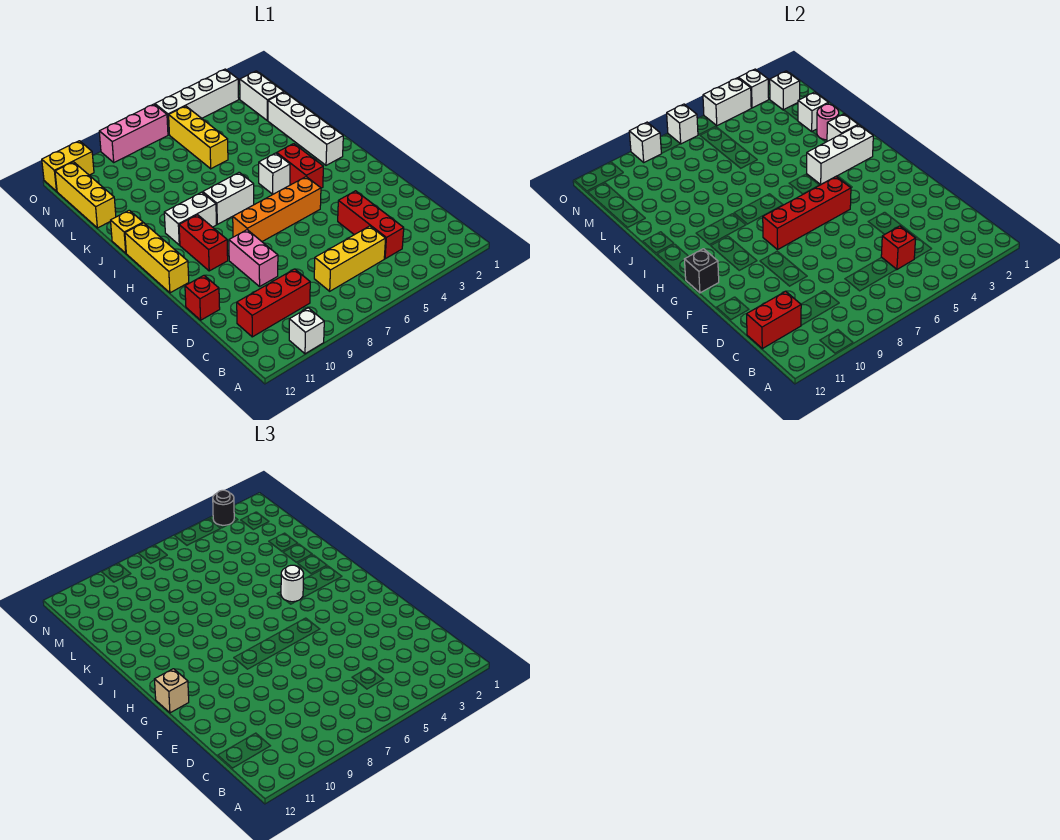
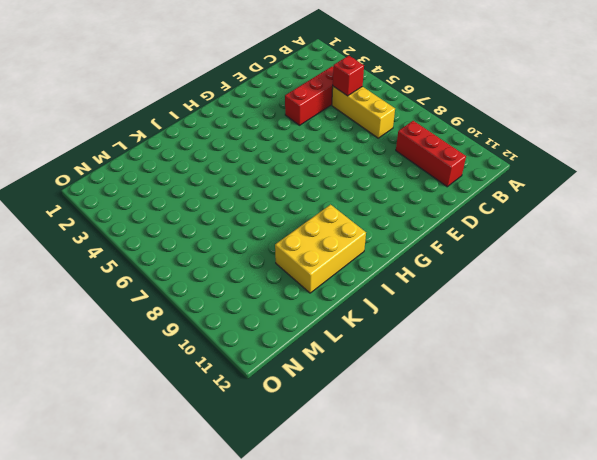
yellow brick I10:K11 level 1 -> white brick I9:I10 level 1
none -> white brick A10 level 1
none -> pink brick E9:F9 level 1
none -> red brick E12 level 1
none -> orange brick G5:G8 level 1

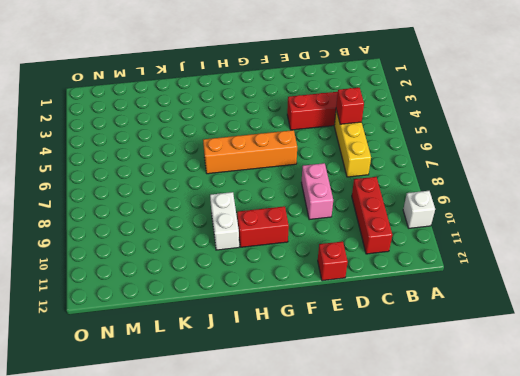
pink brick E8:E9 level 1 -> pink brick E9:F9 level 1
orange brick F6:I6 level 1 -> orange brick G5:G8 level 1
none -> yellow brick G12:I12 level 1
none -> red brick H4:I4 level 1
none -> white brick I2:L2 level 1
none -> white brick I5 level 1

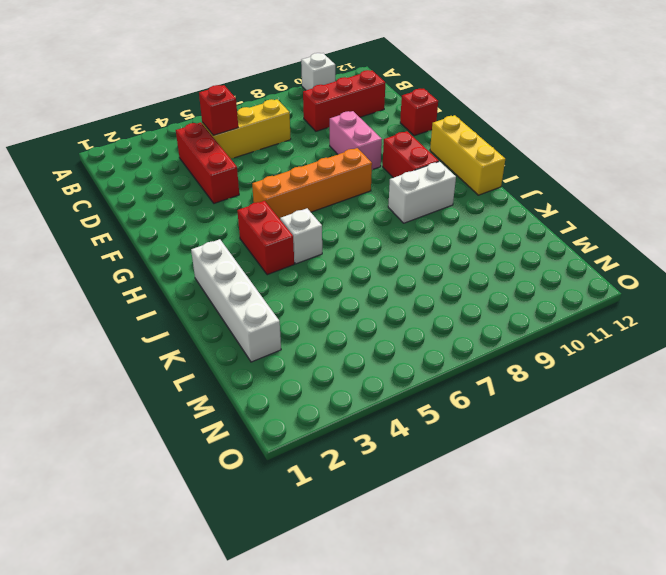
none -> white brick I7:I8 level 1
none -> yellow brick J12 level 1
none -> yellow brick L6:N6 level 1
none -> yellow brick L12:N12 level 1

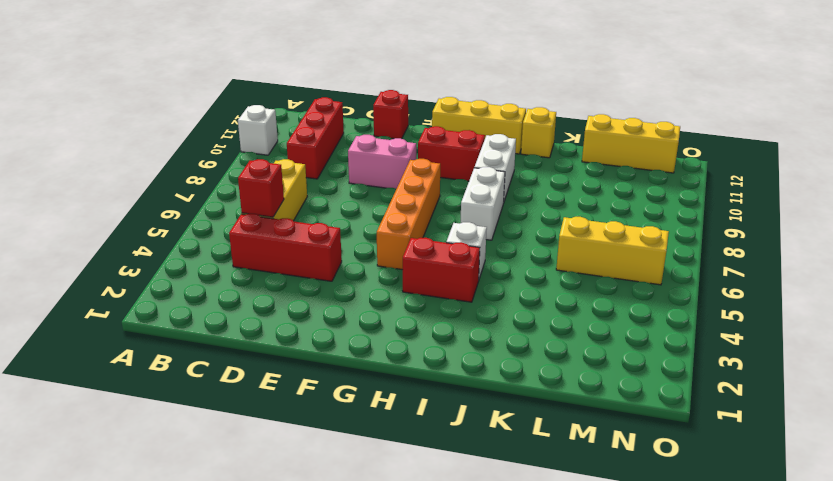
none -> white brick I2:L2 level 1
none -> white brick M2:N2 level 1
none -> white brick O3:O6 level 1
none -> pink brick O7:O9 level 1

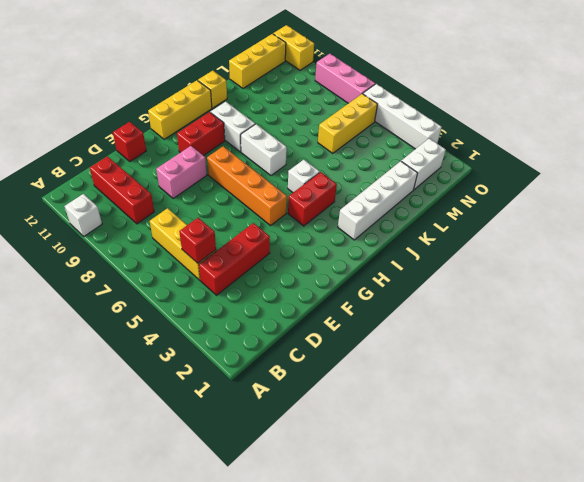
none -> red brick C11:C12 level 2
none -> red brick G5:G8 level 2
none -> black brick G12 level 2
none -> white brick I2:I4 level 2

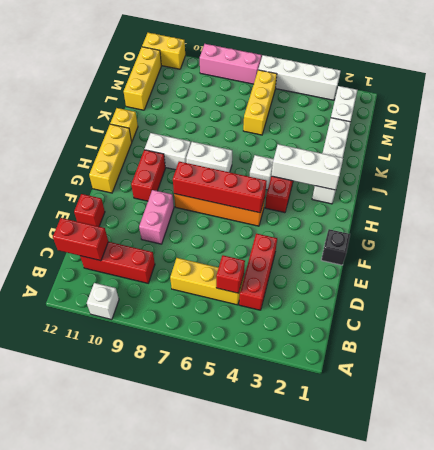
black brick F1 level 1 -> black brick G12 level 2
none -> white brick J2 level 2
none -> pink round brick K2 level 2
none -> white brick L2 level 2
none -> white brick N2 level 2

